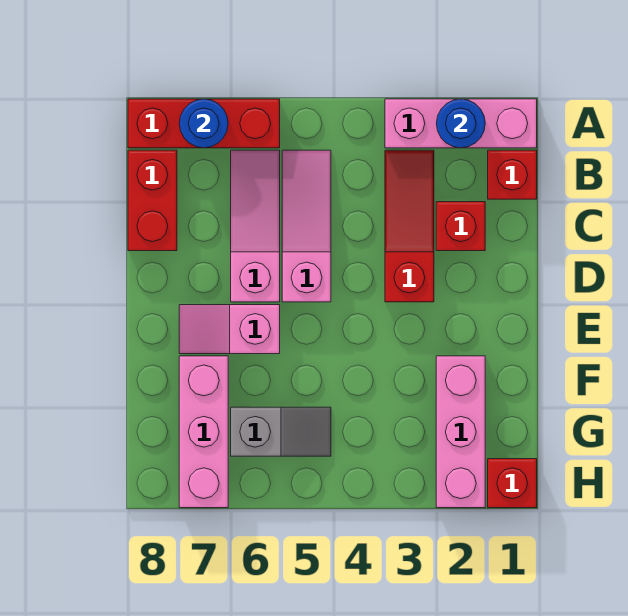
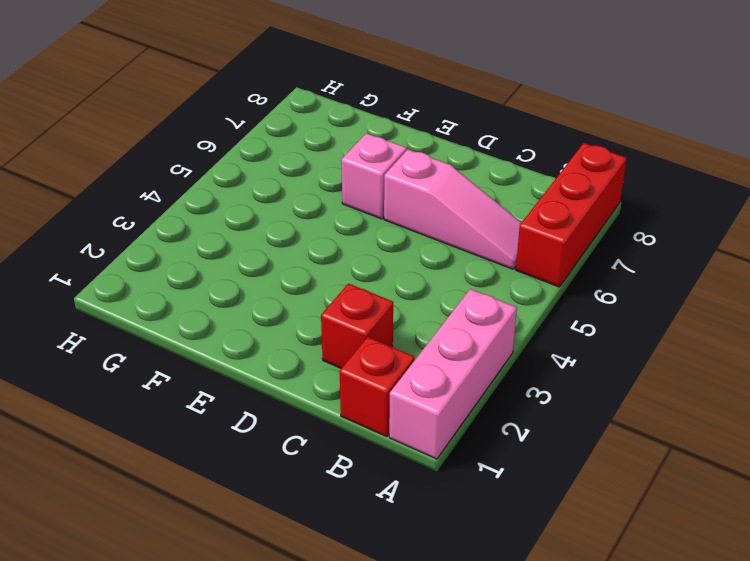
none -> red slope B3:D3 level 1 top D
none -> pink slope B5:D5 level 1 top D
none -> red brick B8:C8 level 1

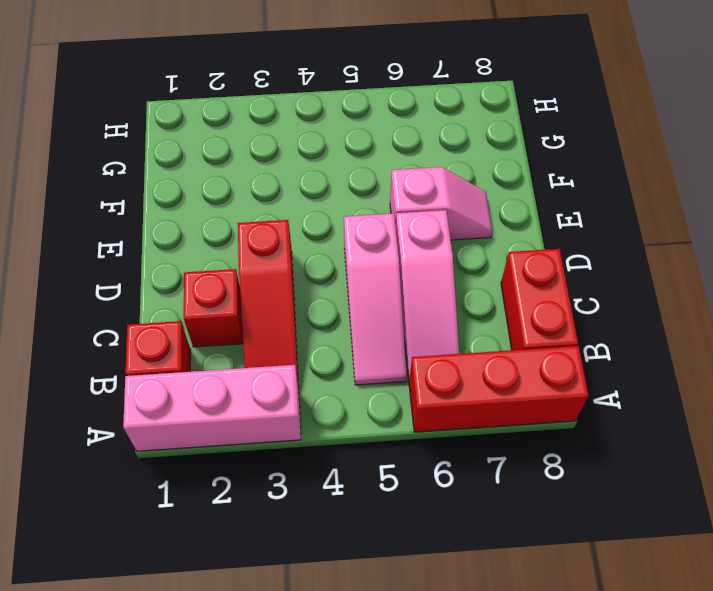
none -> pink brick F2:H2 level 1
none -> pink brick F7:H7 level 1
none -> grey slope G5:G6 level 1 top 6

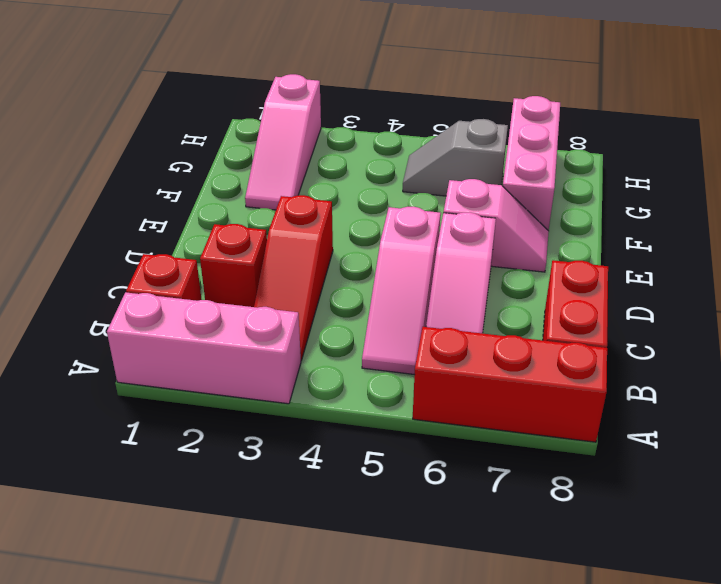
pink slope F2:H2 level 1 top H -> pink brick F2:H2 level 1
none -> red brick H1 level 1
none -> blue round brick A2 level 2
none -> blue round brick A7 level 2

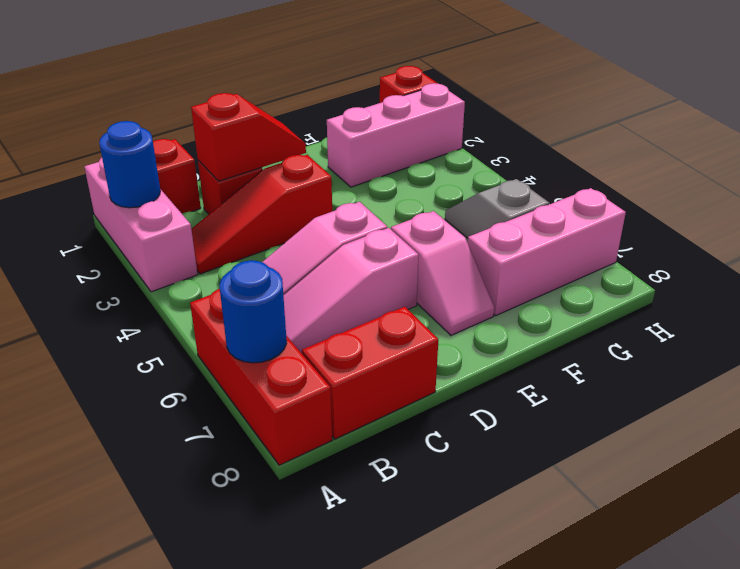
red slope C2:D2 level 2 top C -> none

